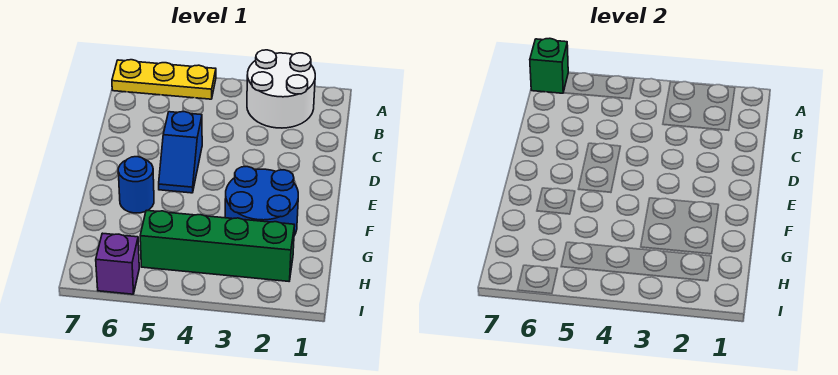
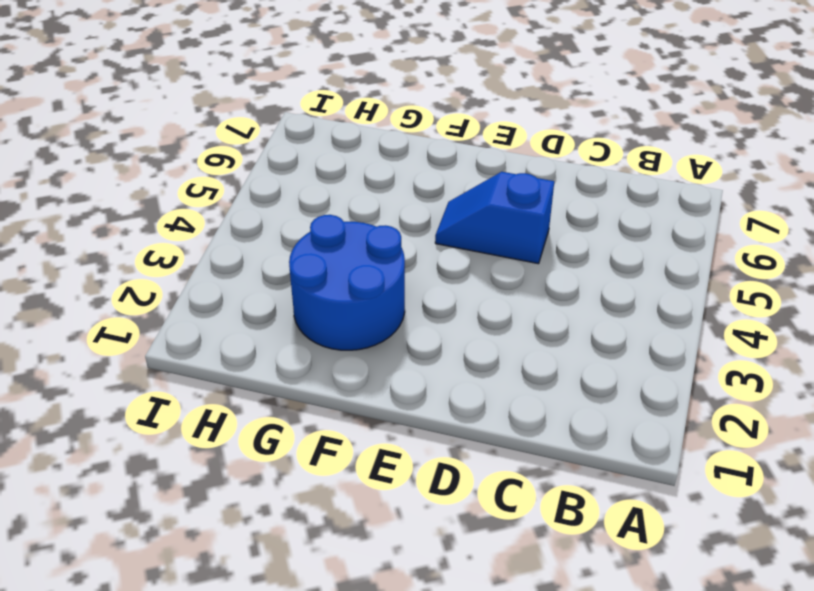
none -> white round brick A2:B3 level 1
none -> yellow plate A5:A7 level 1

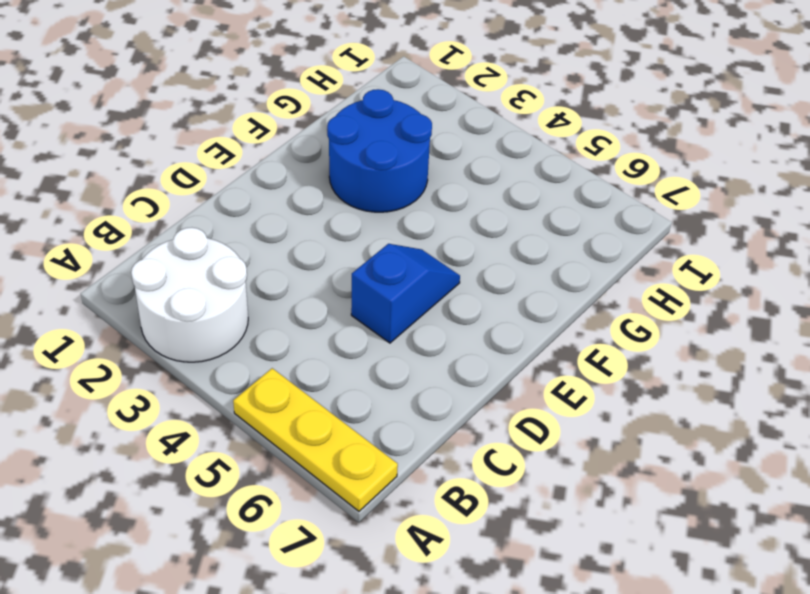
none -> blue round brick F6 level 1
none -> green brick H2:H5 level 1

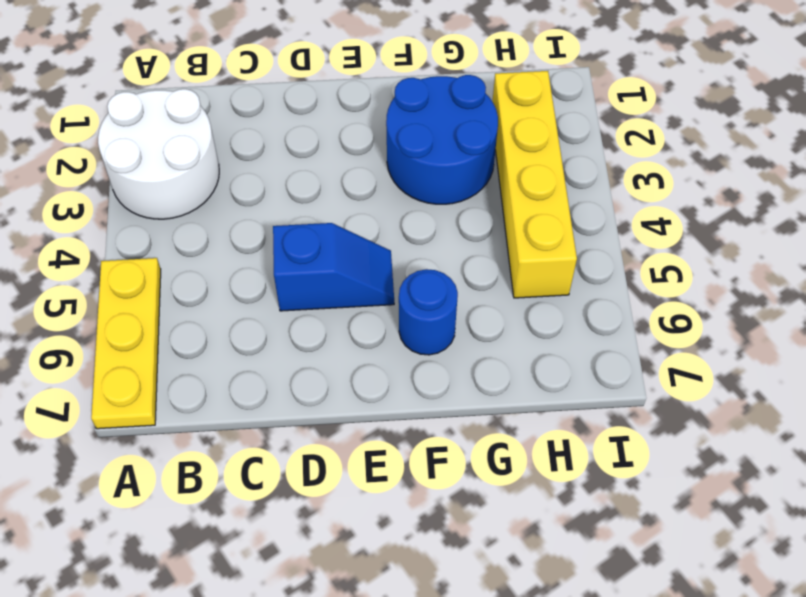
yellow brick H2:H5 level 1 -> green brick H2:H5 level 1
none -> purple brick I6 level 1
none -> green brick A7 level 2

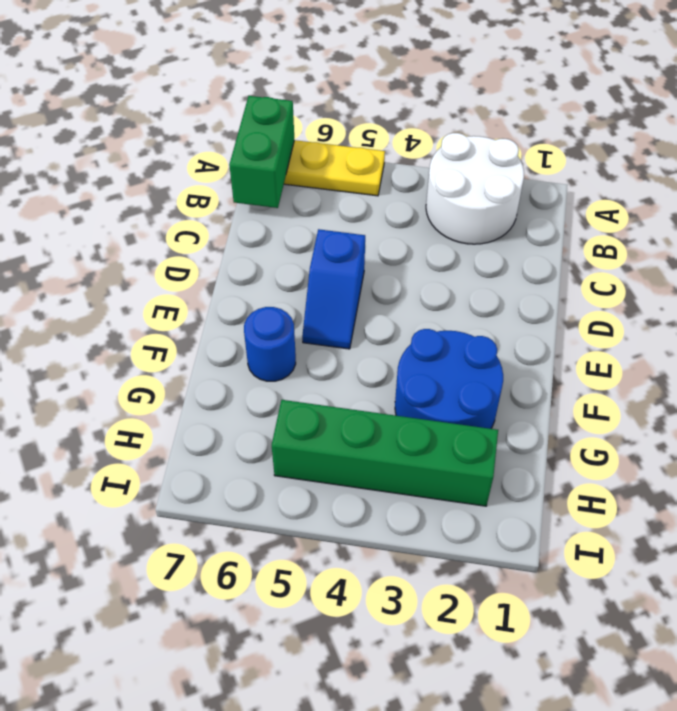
green brick A7:B7 level 2 -> green brick A7 level 2
none -> purple brick I6 level 1

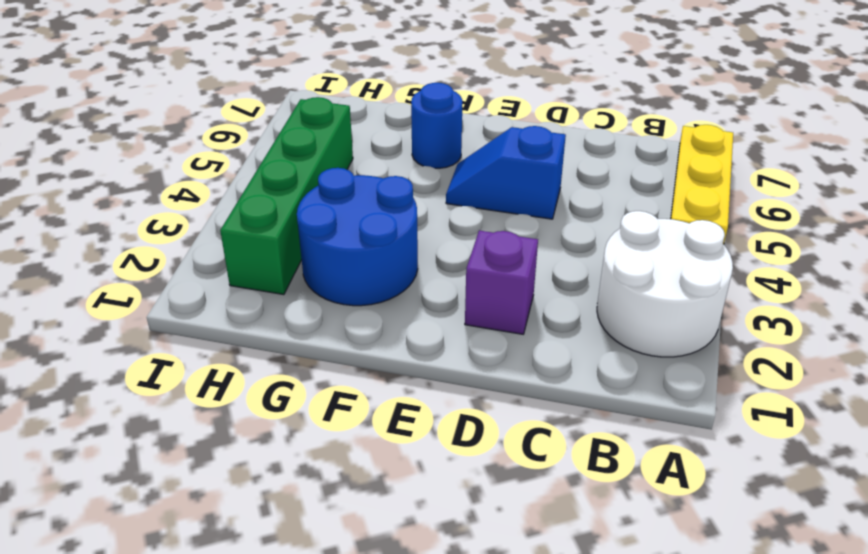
purple brick D2 level 1 -> purple brick I6 level 1
none -> green brick A7 level 2

